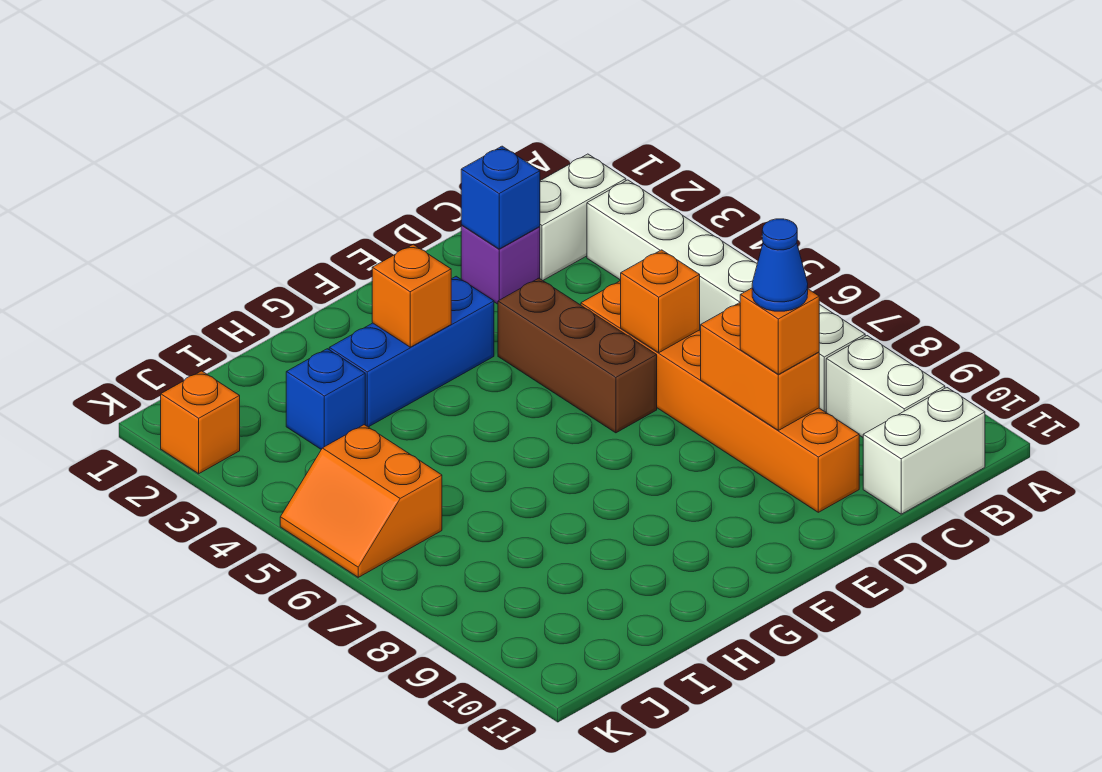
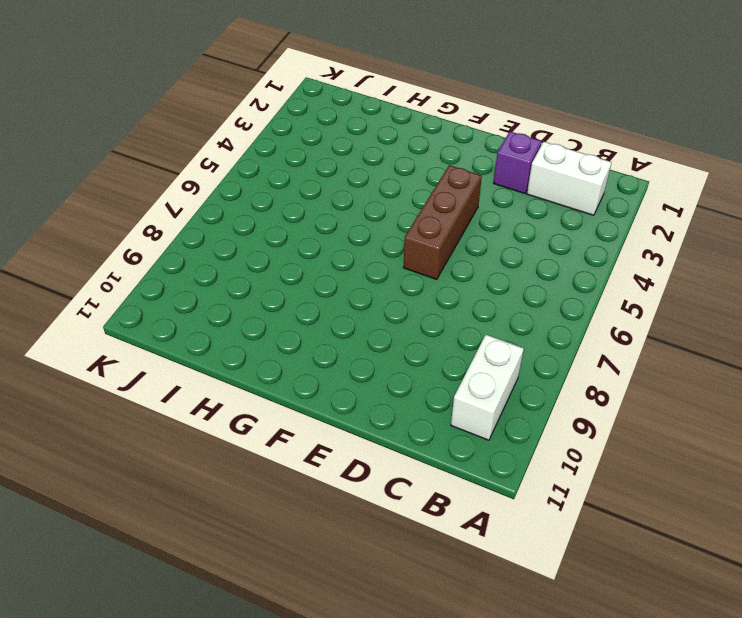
none -> white brick B3:B8 level 1
none -> white brick B11:C11 level 1
none -> orange brick D5:D10 level 1

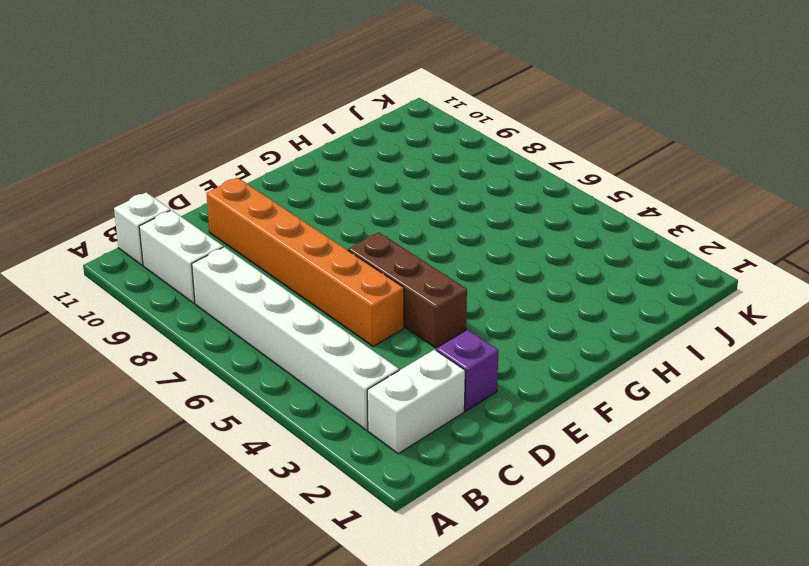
white brick B11 level 1 -> white brick B11:C11 level 1
none -> blue brick F3:H3 level 1
none -> blue brick I3 level 1
none -> orange slope J5:K6 level 1 top J

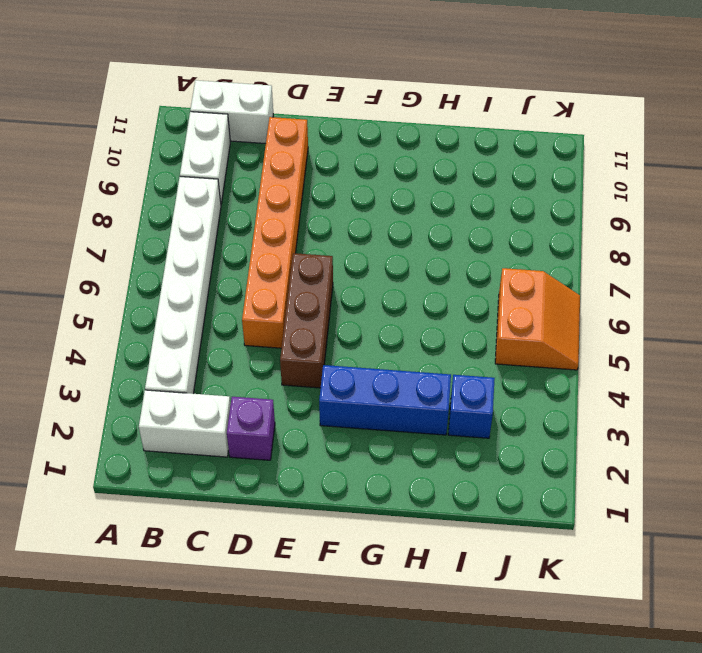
none -> orange brick K2 level 1
none -> blue brick D2 level 2
none -> orange brick D6 level 2

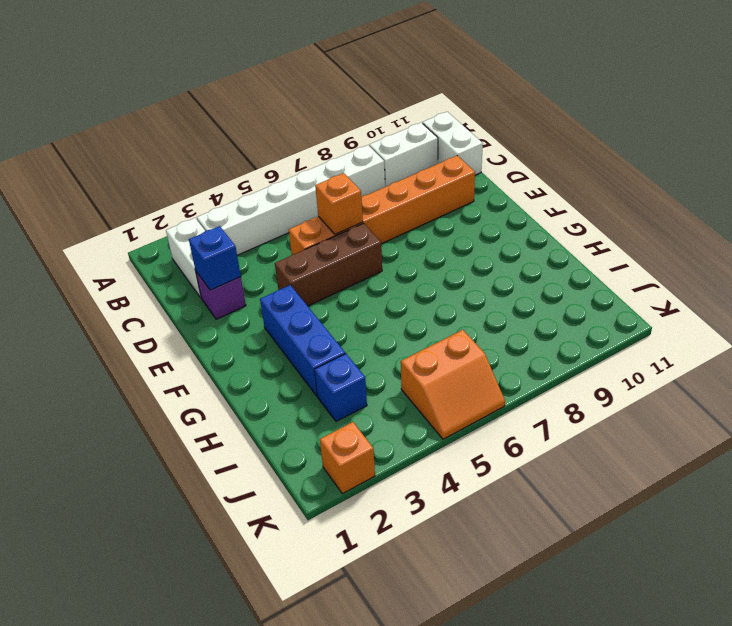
none -> orange brick D8:D9 level 2
none -> orange brick G3 level 2
none -> orange brick D9 level 3

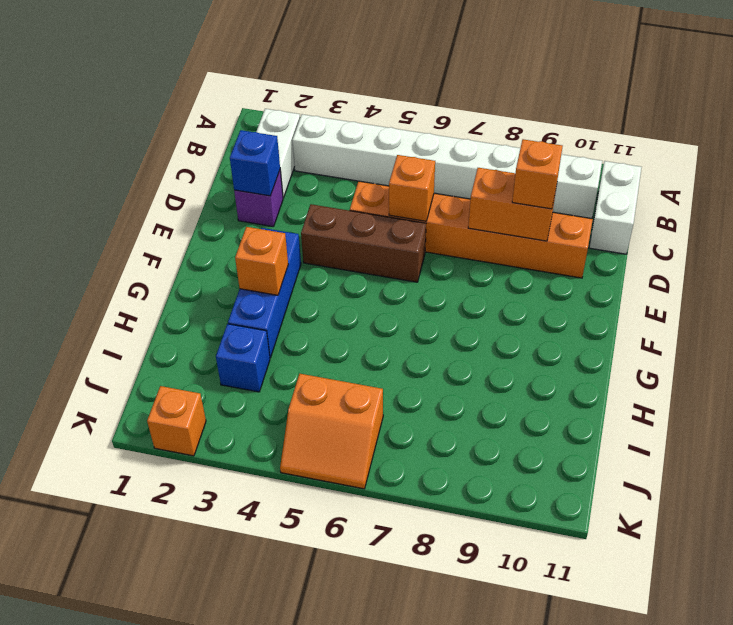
none -> blue cone D9 level 4

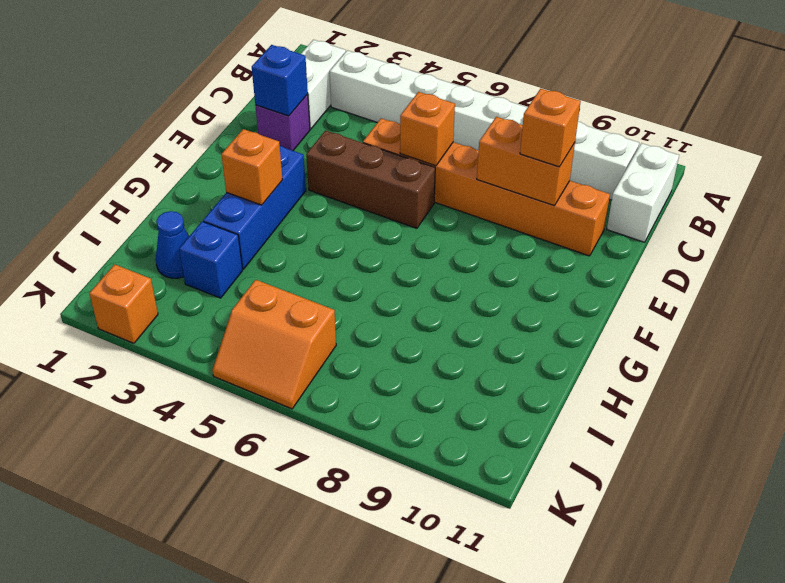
blue cone I2 level 1 -> blue cone D9 level 4

